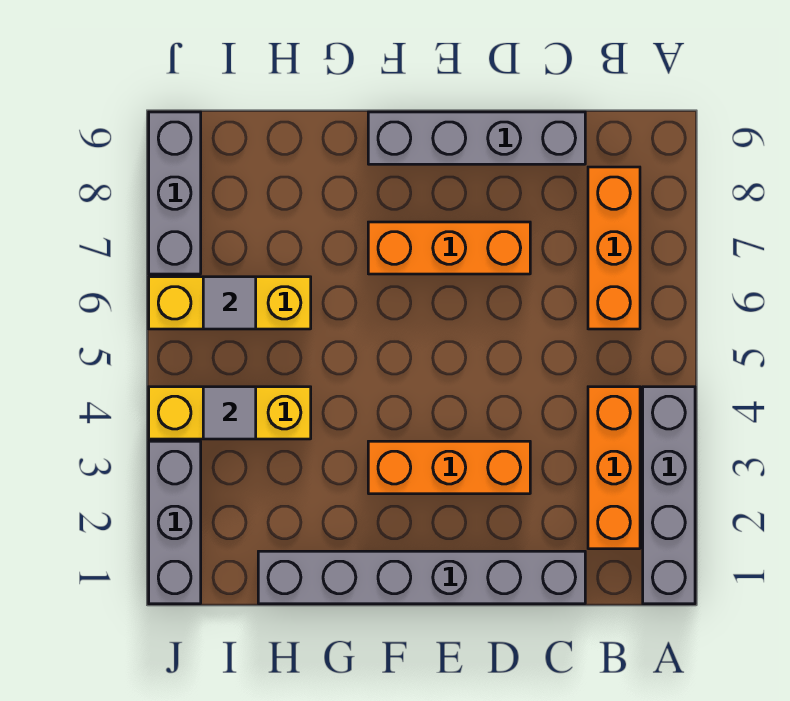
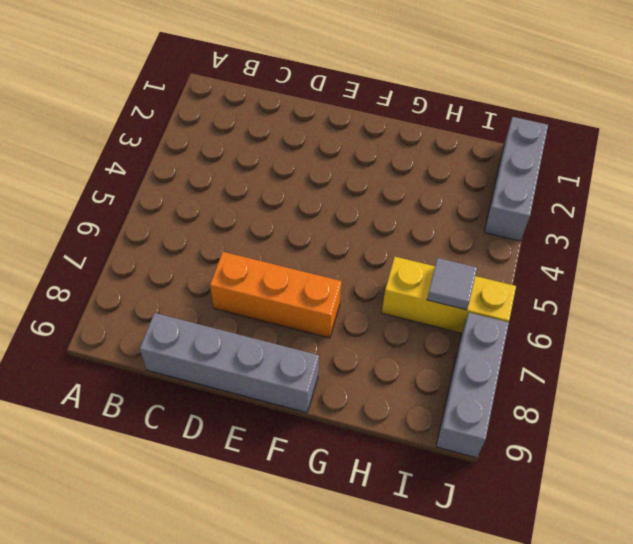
none -> grey brick A1:A4 level 1
none -> orange brick B2:B4 level 1
none -> orange brick B6:B8 level 1

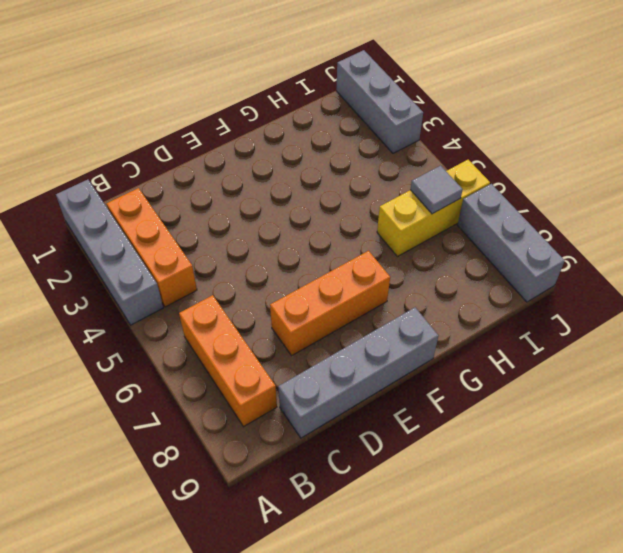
none -> grey brick C1:H1 level 1
none -> orange brick D3:F3 level 1
none -> yellow brick H4:J4 level 1

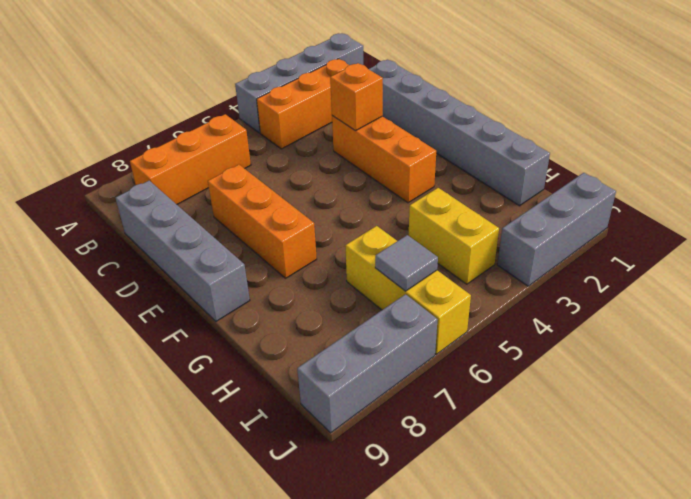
orange brick D3 level 2 -> none
yellow brick H4:I4 level 1 -> yellow brick H4:J4 level 1
none -> grey tile I4 level 2

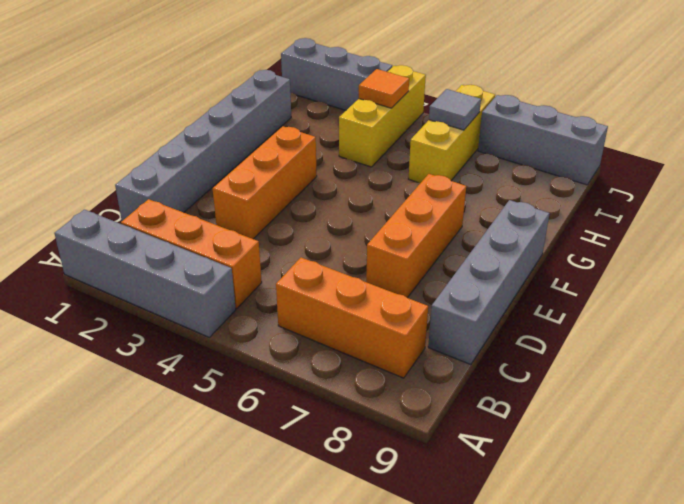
orange tile I4 level 2 -> grey tile I4 level 2

